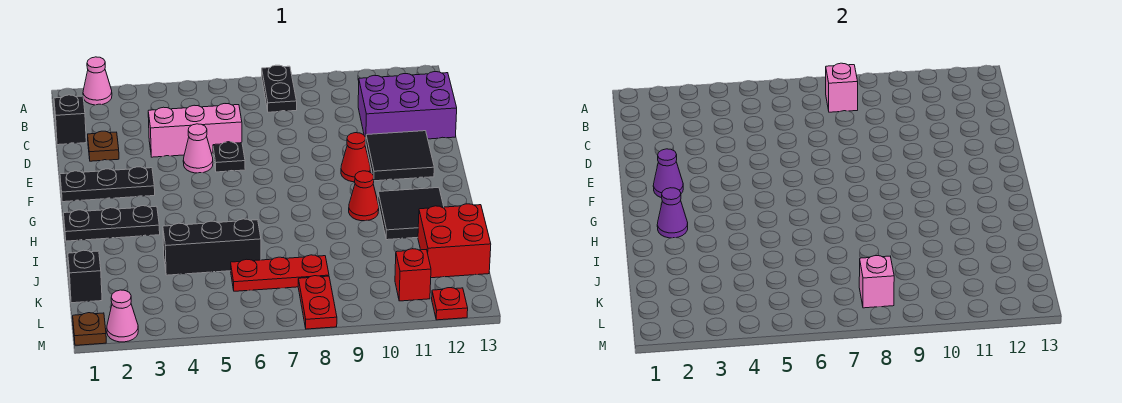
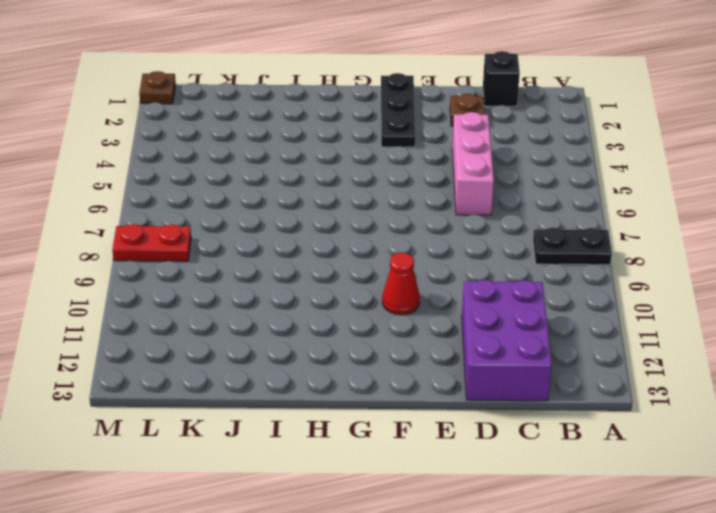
none -> pink cone A2 level 1
none -> pink cone E5 level 1
none -> black plate E6 level 1

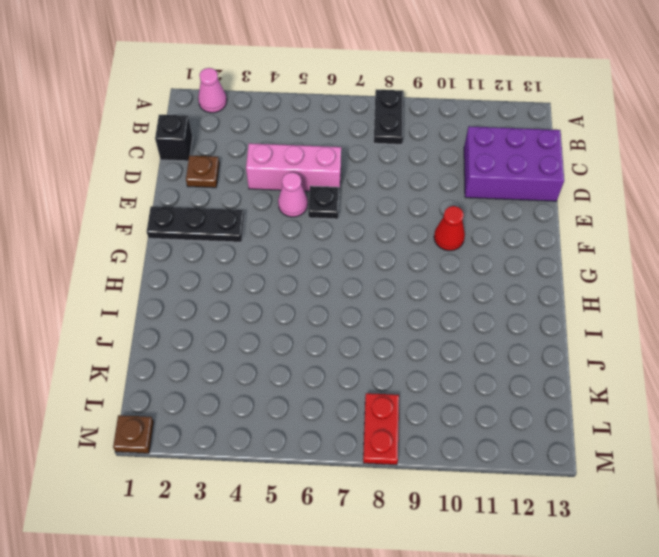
none -> black tile E11:F12 level 1
none -> black plate H1:H3 level 1
none -> red cone H10 level 1

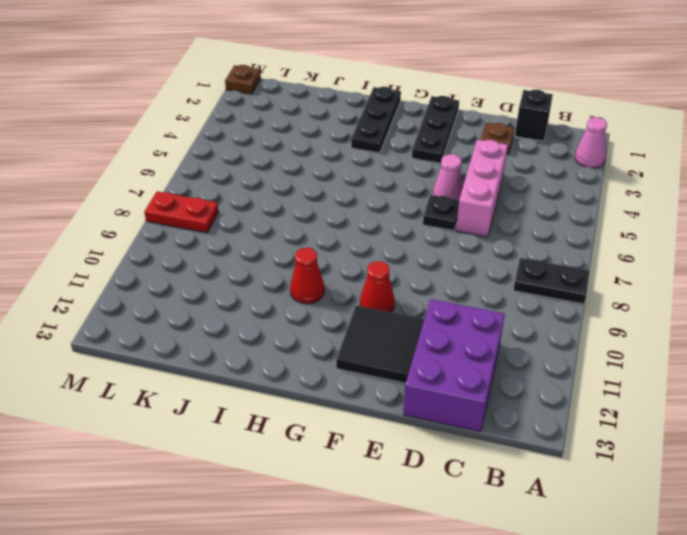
none -> black tile H11:I12 level 1
none -> black brick J4:J6 level 1
none -> red brick J12:K13 level 1

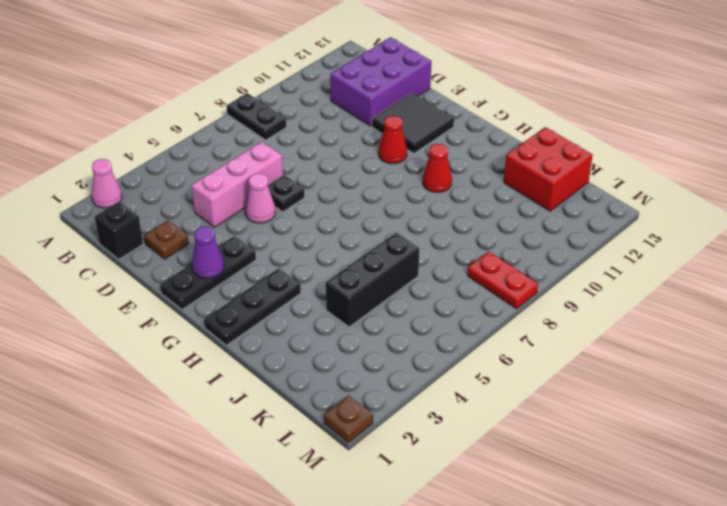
none -> black tile H11:I12 level 1
none -> black brick K1 level 1
none -> red plate K6:K8 level 1

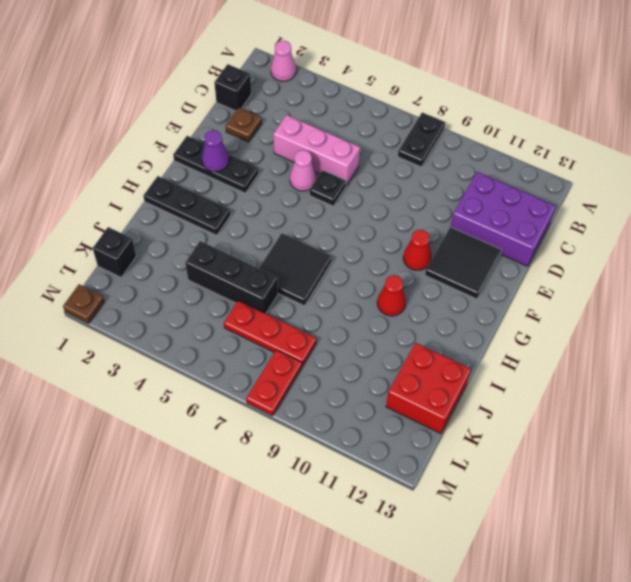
black tile H6:I7 level 1 -> black tile H11:I12 level 1
none -> red brick L11 level 1
none -> pink cone M2 level 1
none -> red plate M12 level 1

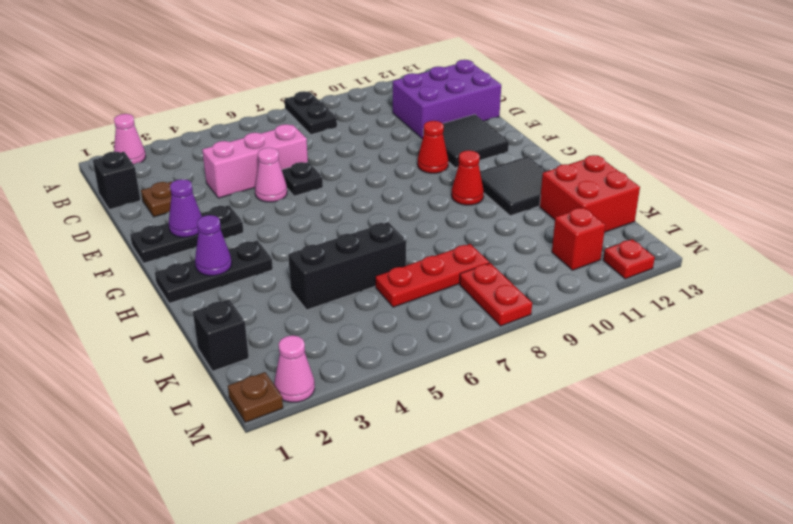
none -> pink brick B8 level 2
none -> pink brick L8 level 2

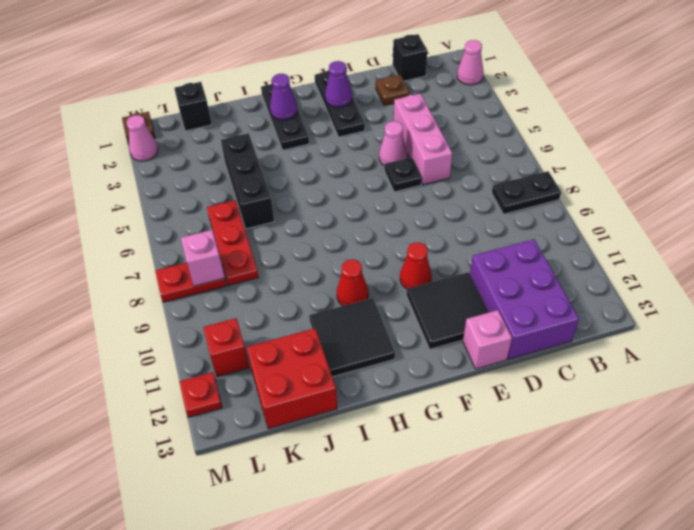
pink brick E13 level 1 -> pink brick B8 level 2

